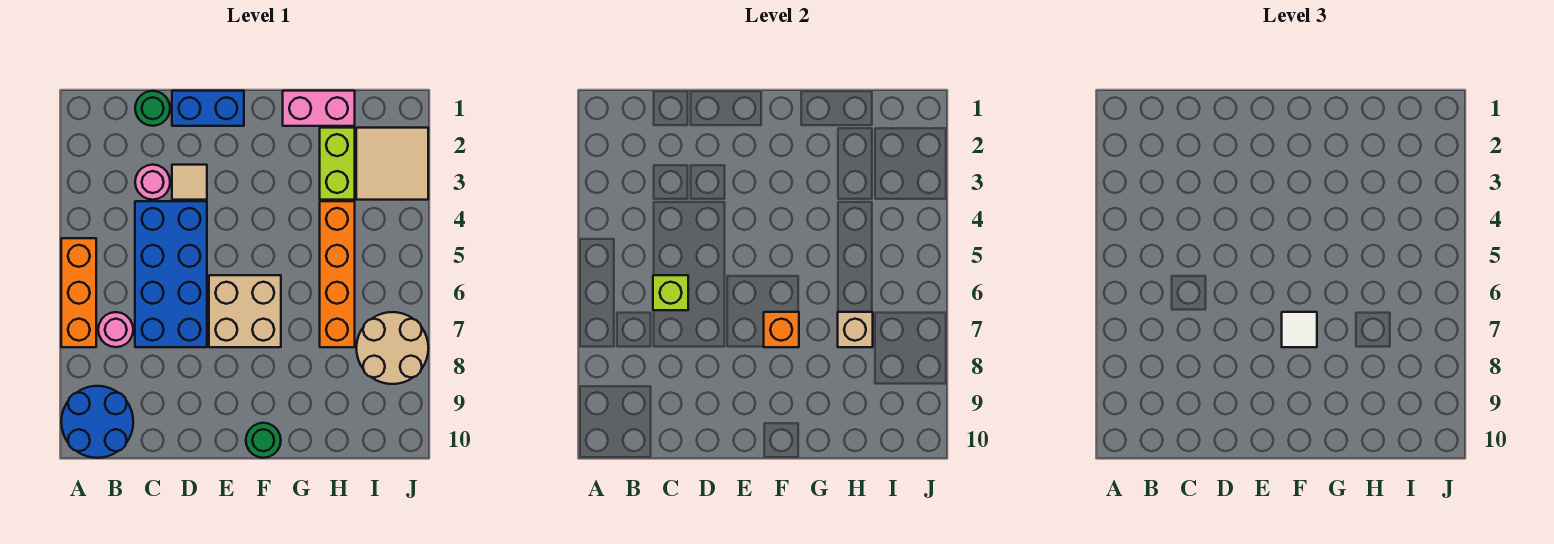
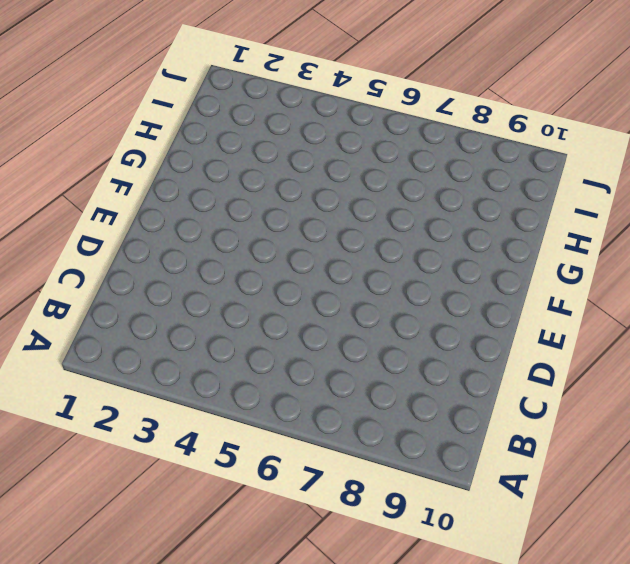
none -> orange brick A5:A7 level 1
none -> blue round brick A9:B10 level 1
none -> pink round brick B7 level 1

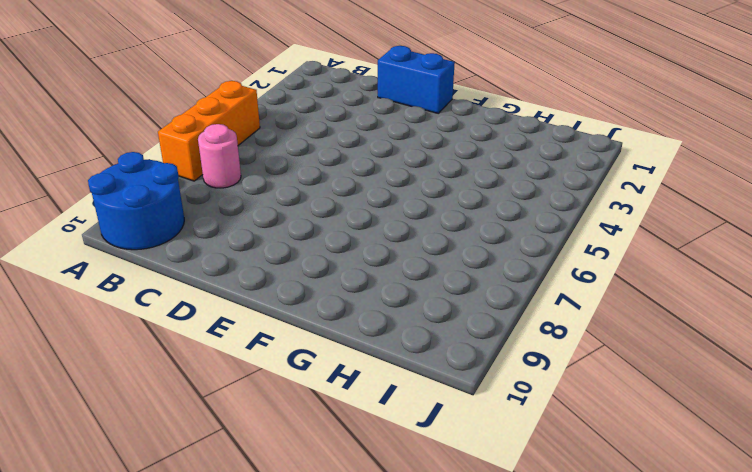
none -> green round brick C1 level 1
none -> pink round brick C3 level 1
none -> blue brick C4:D7 level 1

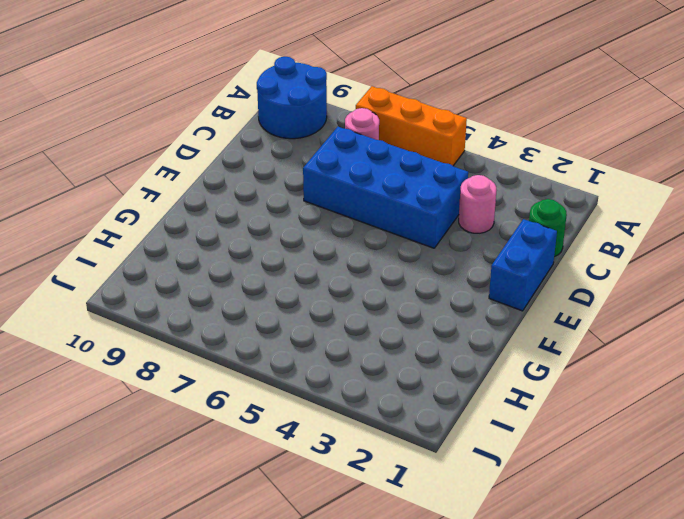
none -> tan tile D3 level 1
none -> tan brick E6:F7 level 1
none -> green round brick F10 level 1

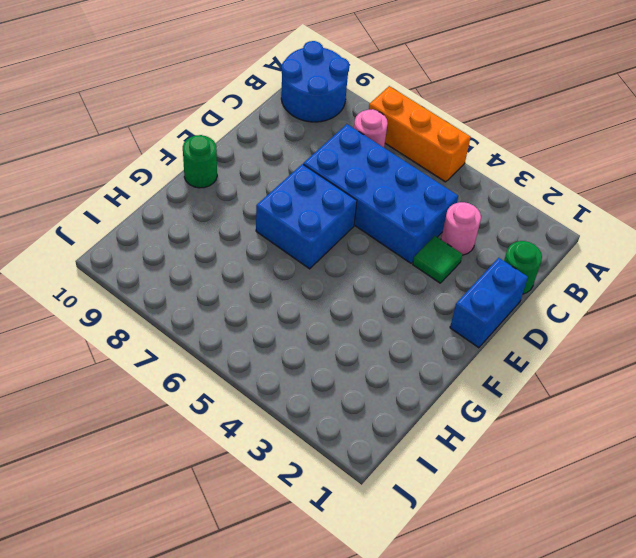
green tile D3 level 1 -> tan tile D3 level 1
blue brick E6:F7 level 1 -> tan brick E6:F7 level 1
none -> pink brick G1:H1 level 1
none -> lime brick H2:H3 level 1
none -> orange brick H4:H7 level 1

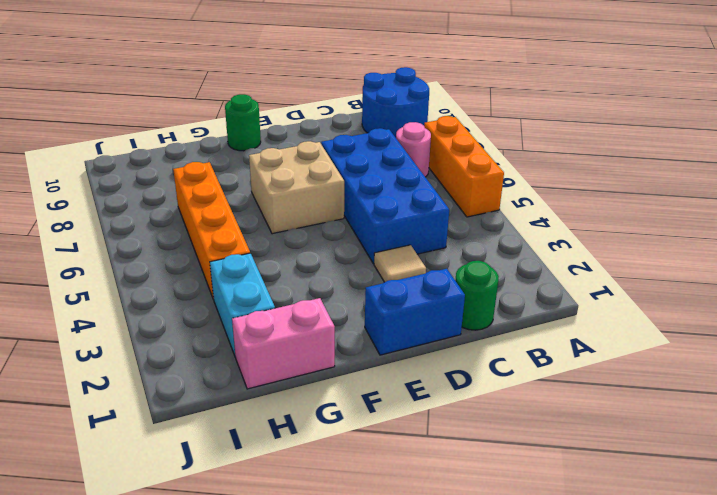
cyan brick H2:H3 level 1 -> lime brick H2:H3 level 1
none -> pink round brick C3 level 1
none -> tan tile I2:J3 level 1
none -> tan round brick I7:J8 level 1

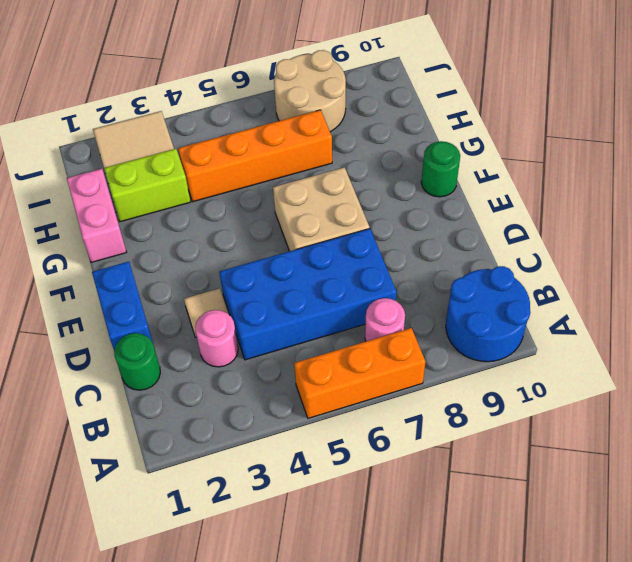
none -> lime brick C6 level 2
none -> orange brick F7 level 2
none -> tan brick H7 level 2

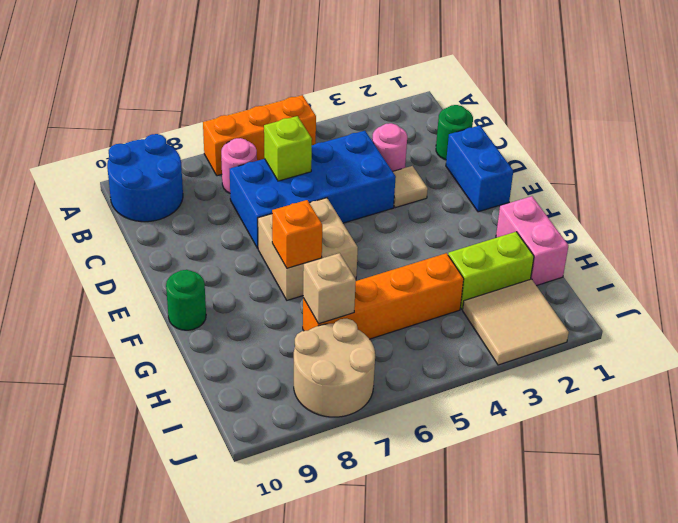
none -> white tile F7 level 3

